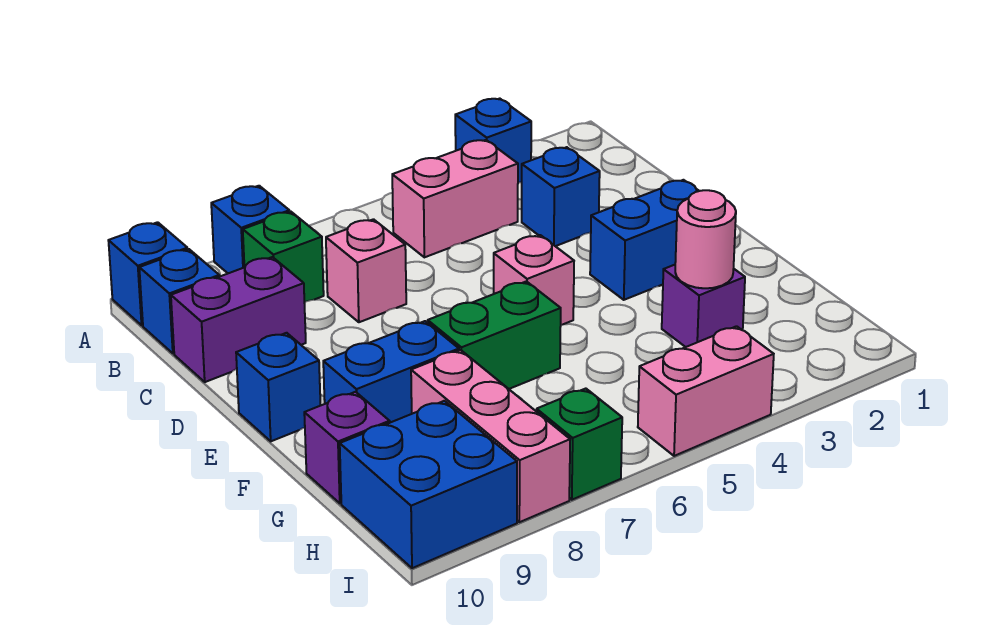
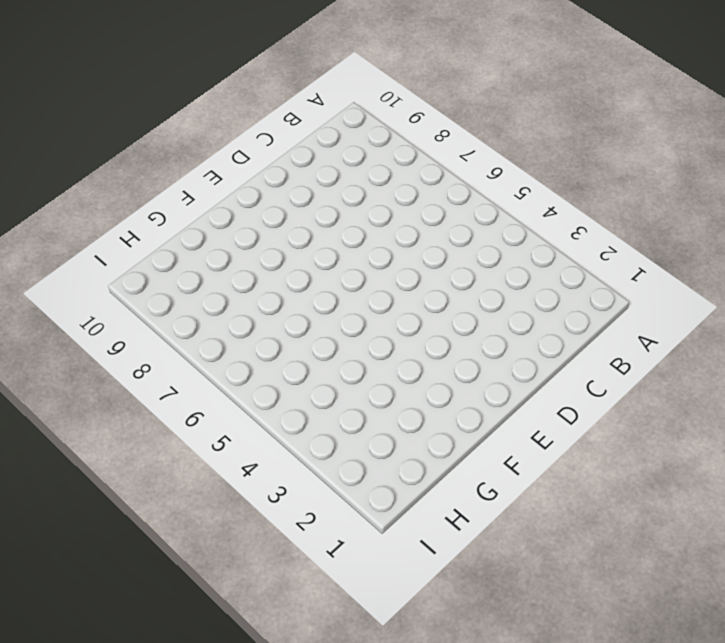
none -> blue brick A3 level 1
none -> blue brick A8 level 1
none -> blue brick A10 level 1

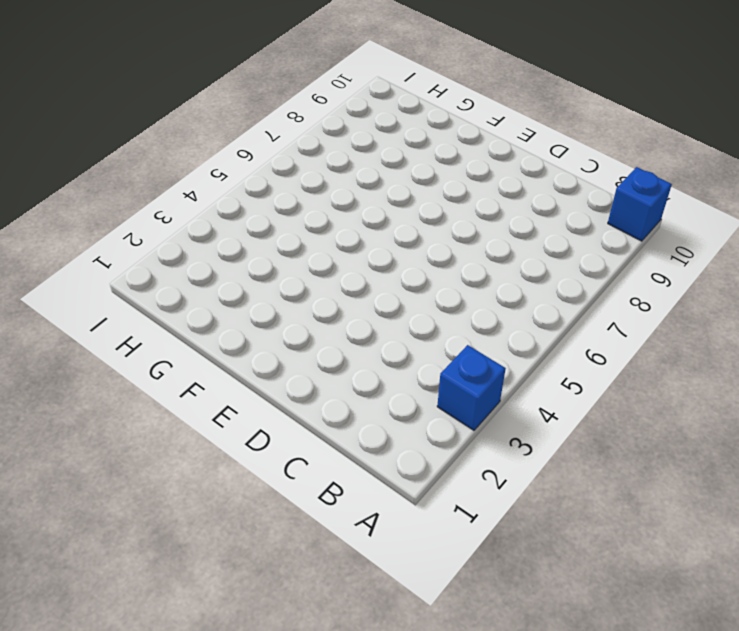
none -> blue brick A8 level 1
none -> pink brick B4:B5 level 1
none -> green brick B8 level 1

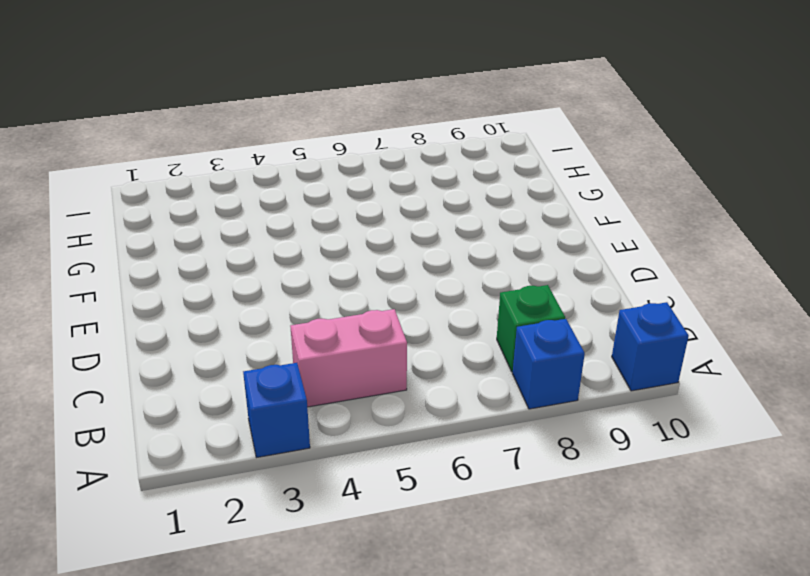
none -> blue brick B10 level 1
none -> blue brick C3 level 1
none -> pink brick C7 level 1

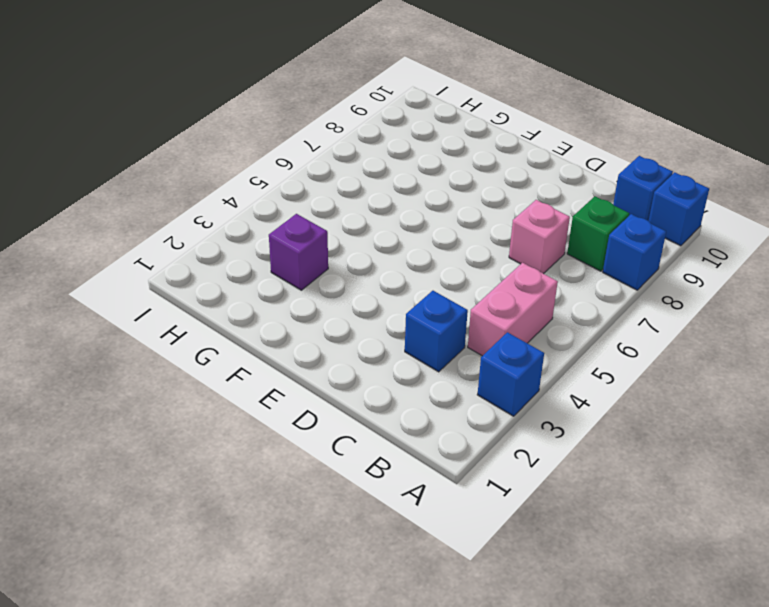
none -> purple brick C9:C10 level 1
none -> blue brick E2:E3 level 1
none -> pink brick E5 level 1

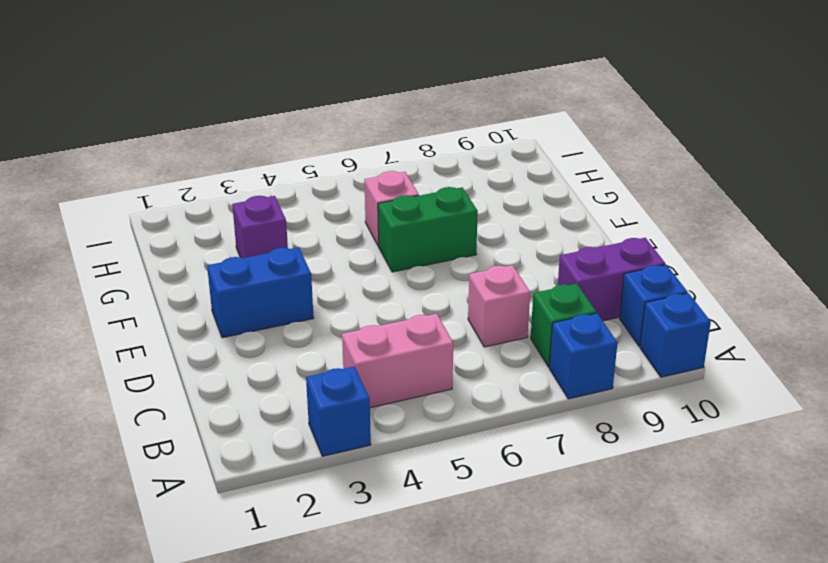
pink brick G6 level 1 -> pink brick E5 level 1
none -> blue brick C3 level 1
none -> blue brick E10 level 1
none -> blue brick F8:F9 level 1

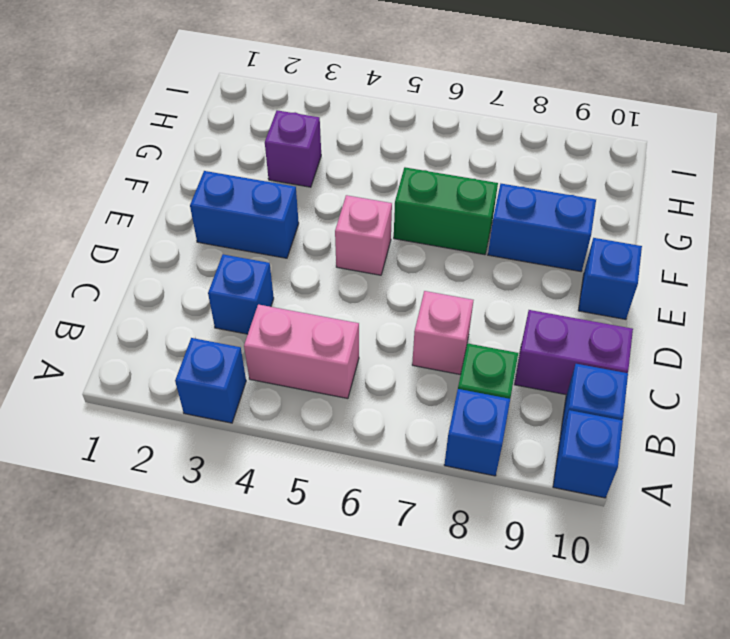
none -> pink brick G8:I8 level 1
none -> purple brick G10 level 1
none -> blue brick H9:I10 level 1

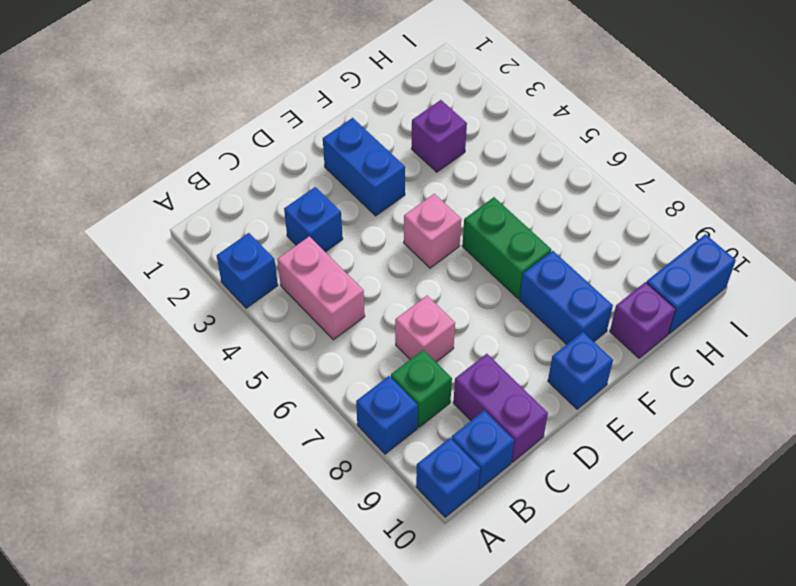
blue brick H10:I10 level 1 -> blue brick H9:I10 level 1
none -> pink brick G8:I8 level 1
none -> pink brick I4:I5 level 1
none -> green brick I7 level 1

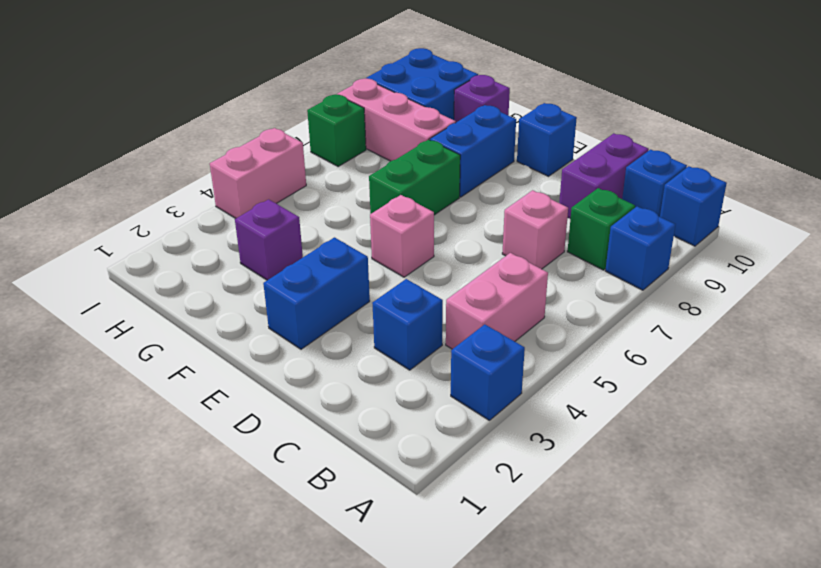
none -> pink round brick G3 level 2

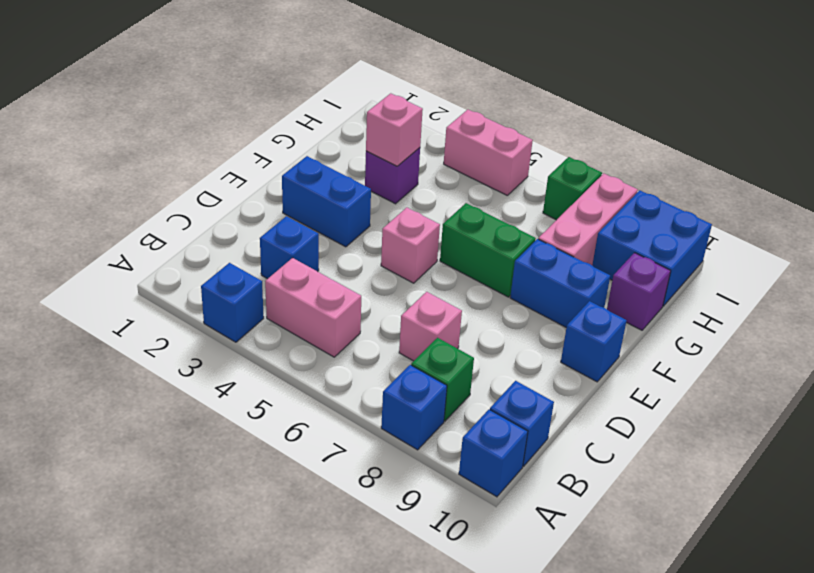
pink brick G3 level 2 -> pink round brick G3 level 2
none -> purple brick C9:C10 level 1

